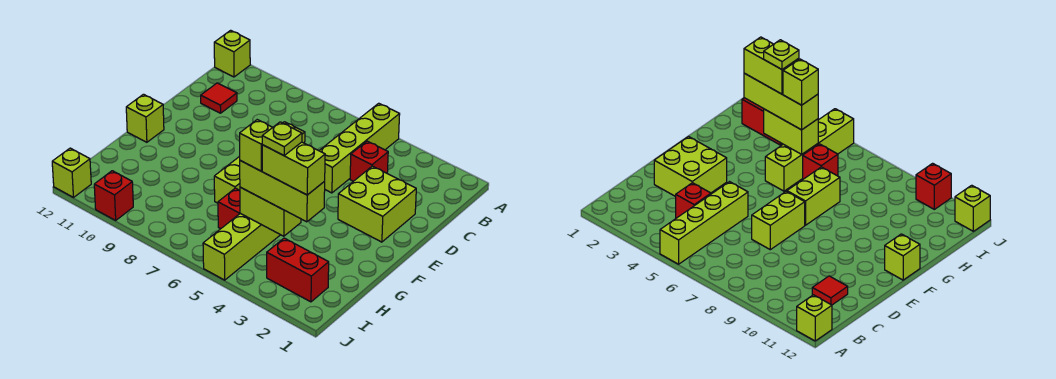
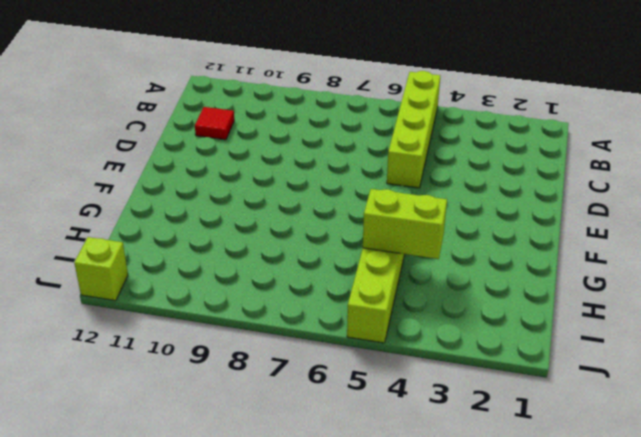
none -> lime brick A12 level 1
none -> red brick C4 level 1
none -> lime brick D2:E3 level 1

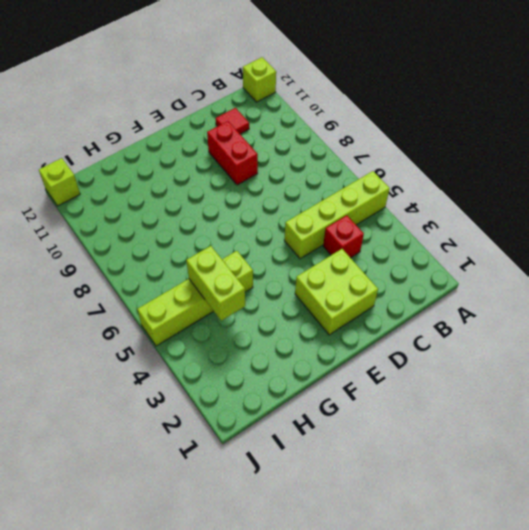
red brick D9:D10 level 1 -> red brick I2:I3 level 1
none -> lime brick D7:E7 level 1
none -> lime brick F7:G7 level 1
none -> lime brick F12 level 1

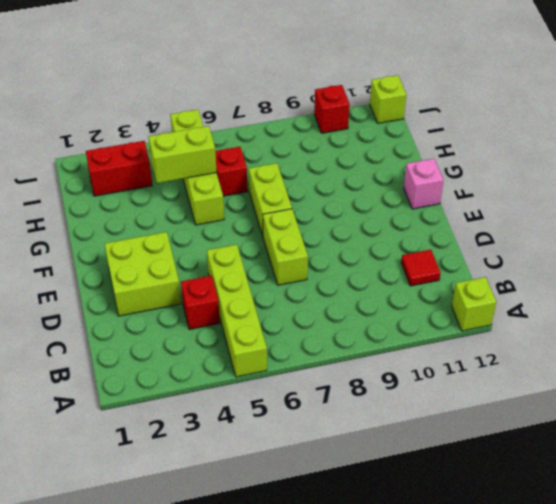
pink brick F12 level 1 -> lime brick F12 level 1
none -> lime brick H3:H5 level 3
none -> lime brick H3:H4 level 4
none -> lime brick H5 level 4

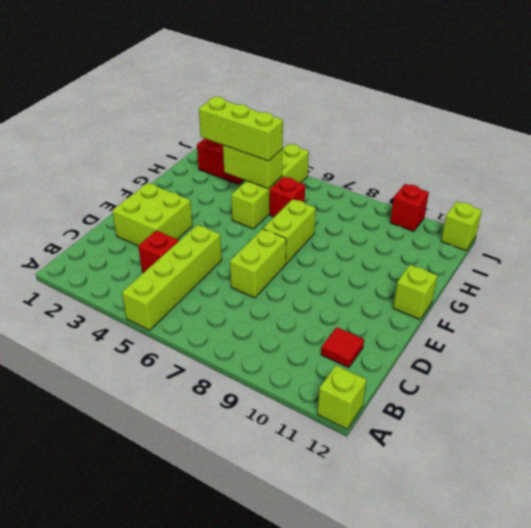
none -> lime brick H3:H4 level 4
none -> lime brick H5 level 4
none -> lime plate H4 level 5

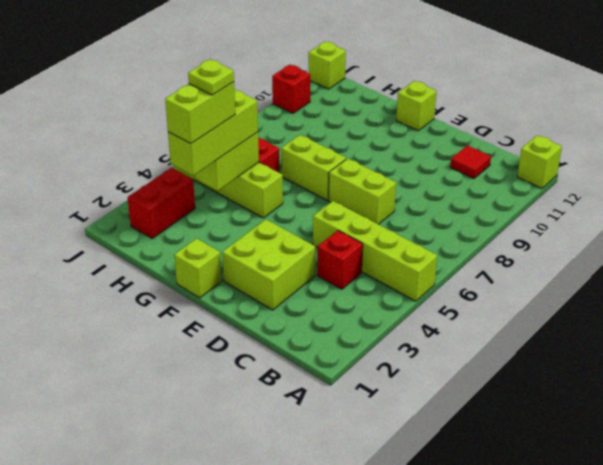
lime brick F1 level 1 -> lime brick H5 level 4

